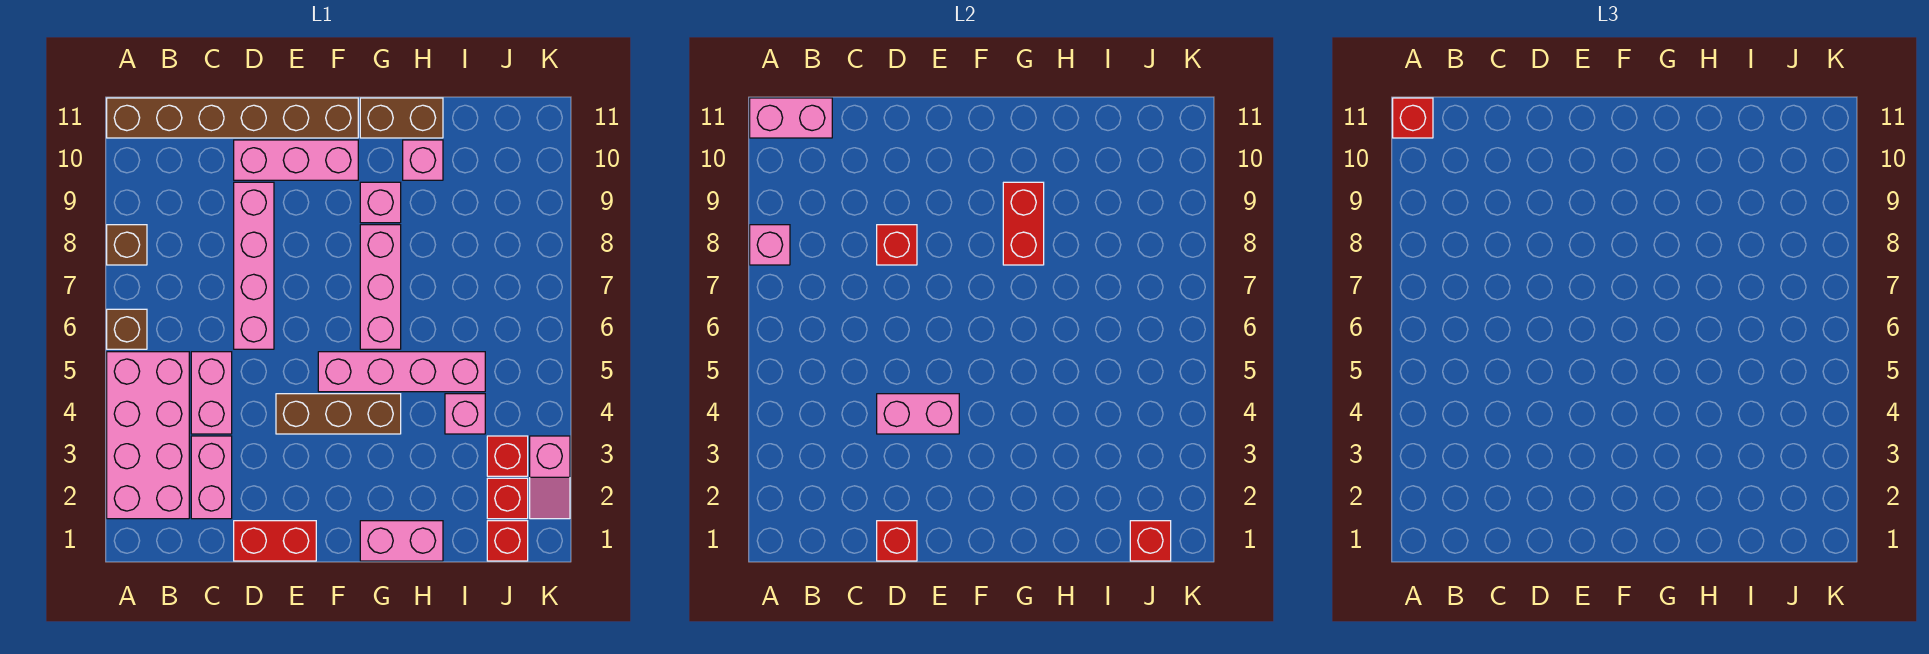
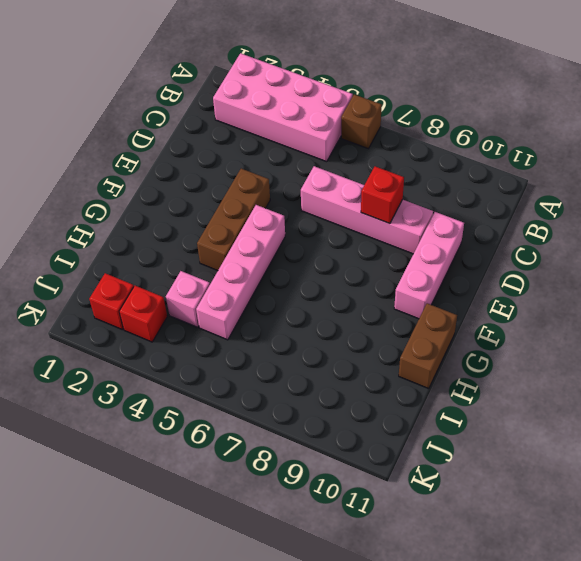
none -> brown brick A8 level 1
none -> brown brick A11:F11 level 1
none -> pink brick C2:C3 level 1

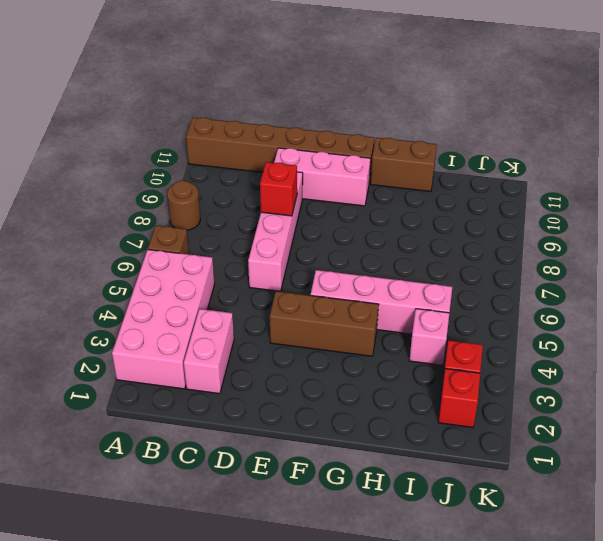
brown round brick A8 level 1 -> brown brick A8 level 1
none -> pink brick C4:C5 level 1
none -> red brick D1:E1 level 1
none -> pink brick G1:H1 level 1

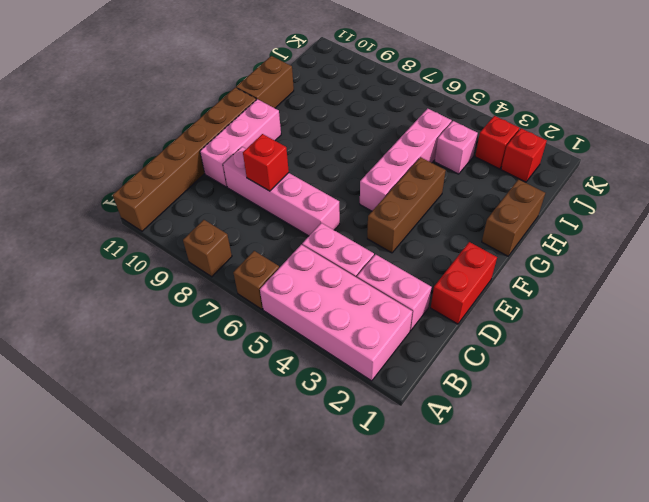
brown brick G1:H1 level 1 -> pink brick G1:H1 level 1
none -> pink brick G6:G8 level 1
none -> pink brick G9 level 1
none -> pink brick H10 level 1

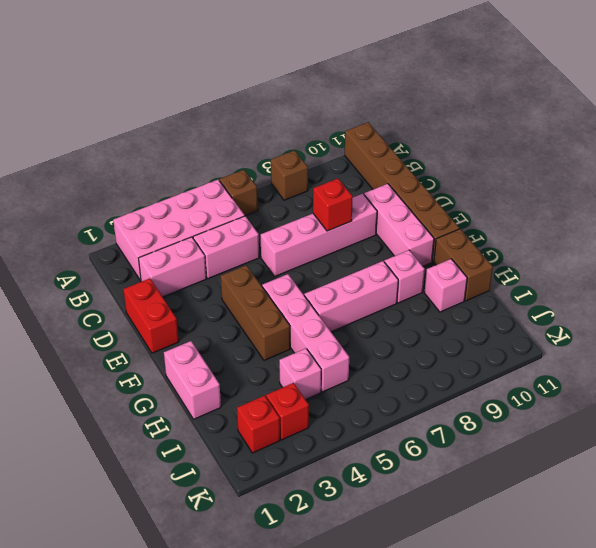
none -> red brick J1 level 1
none -> pink slope K2:K3 level 1 top 3
none -> pink brick A8 level 2

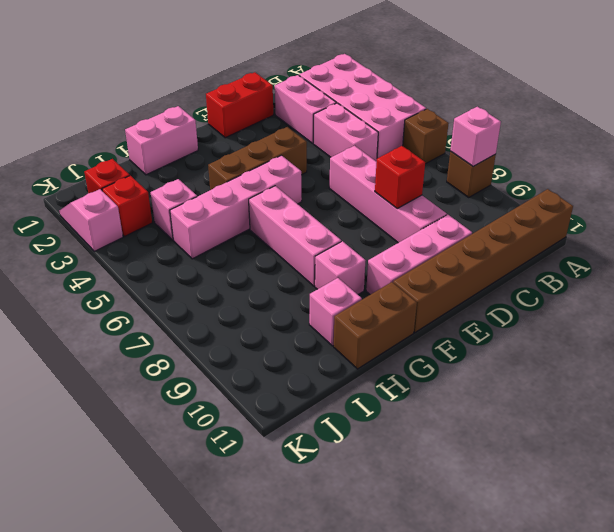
none -> red brick J1 level 1
none -> pink brick A11:B11 level 2
none -> red brick D1 level 2

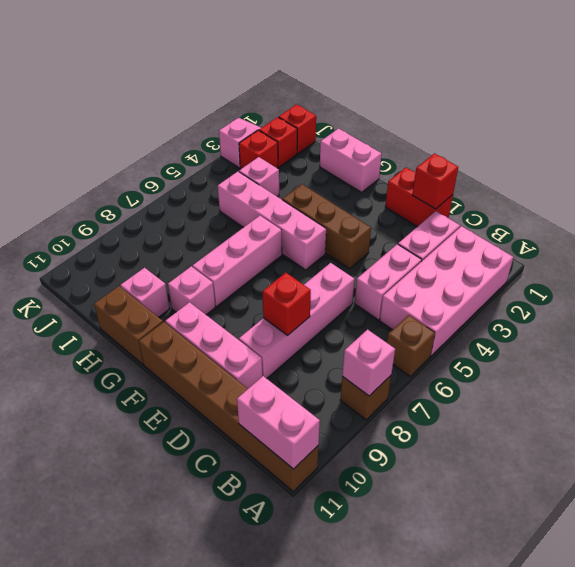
none -> pink brick D4:E4 level 2
none -> red brick G8:G9 level 2
none -> red brick J1 level 2

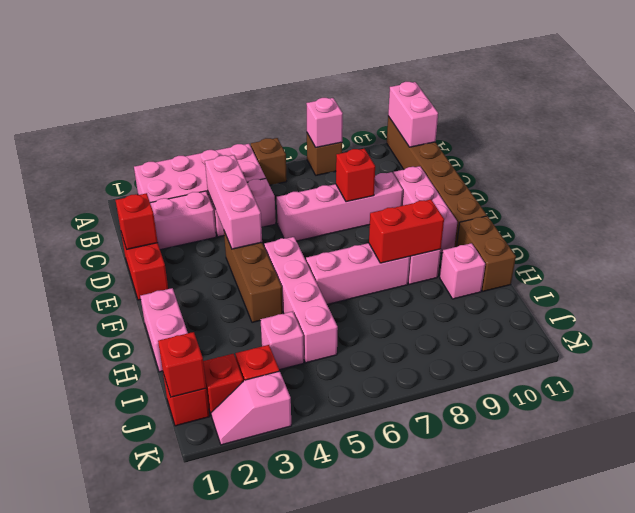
pink brick C4:E4 level 2 -> pink brick D4:E4 level 2
none -> red brick A11 level 3

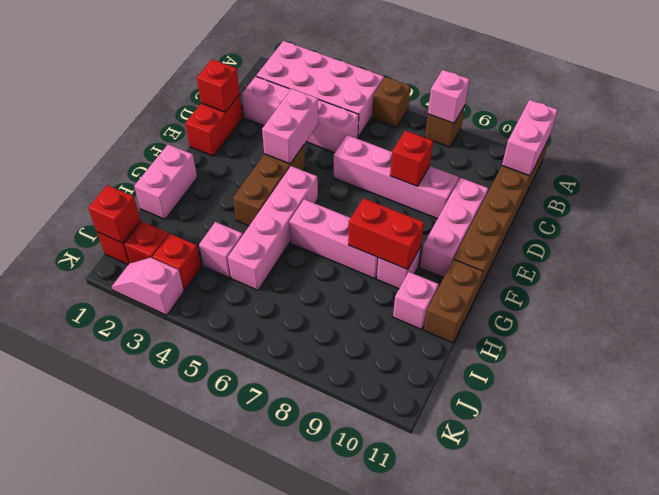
none -> red brick A11 level 3

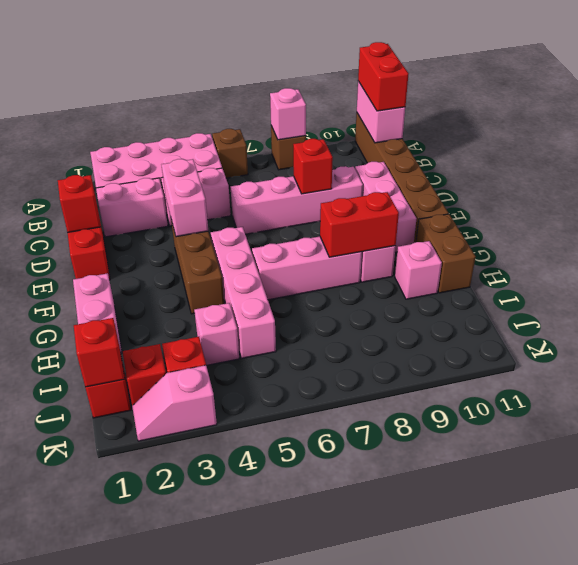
red brick A11:B11 level 3 -> red brick A11 level 3

